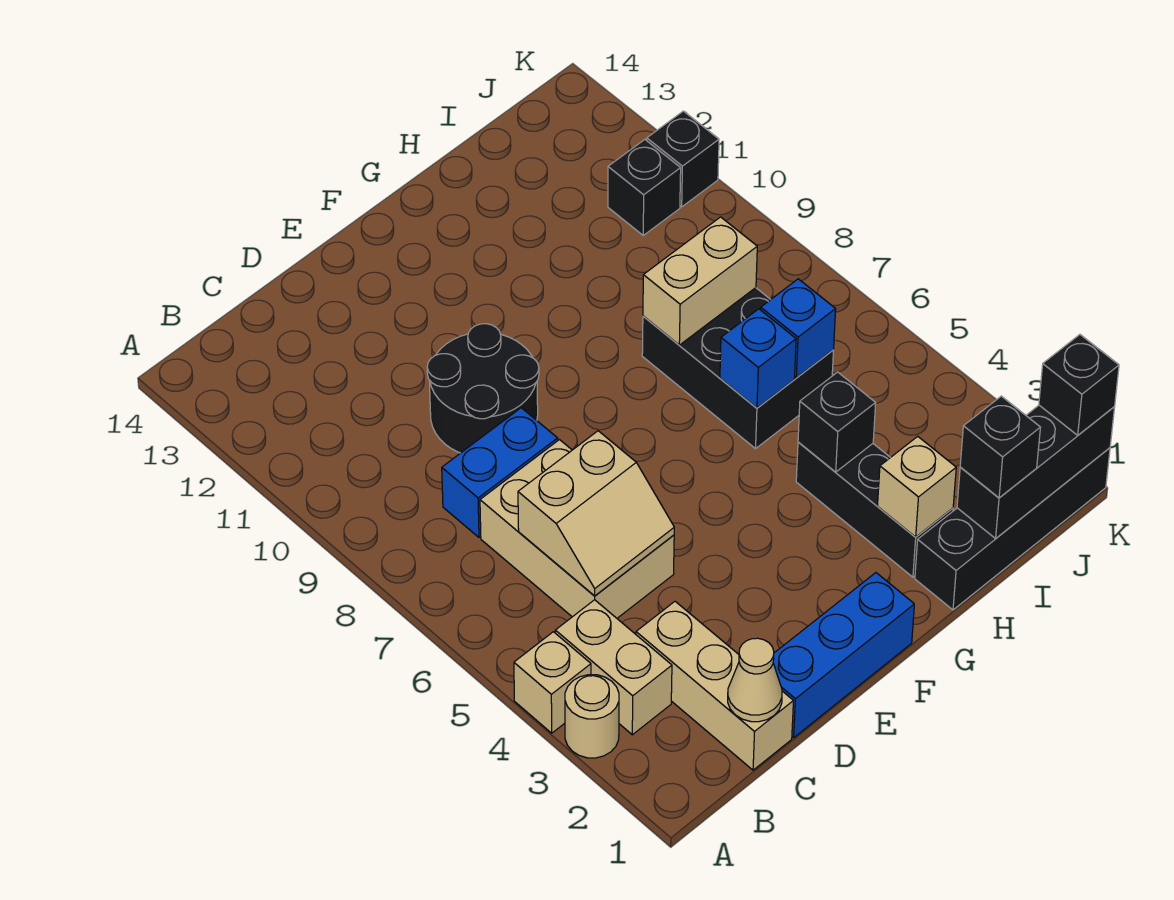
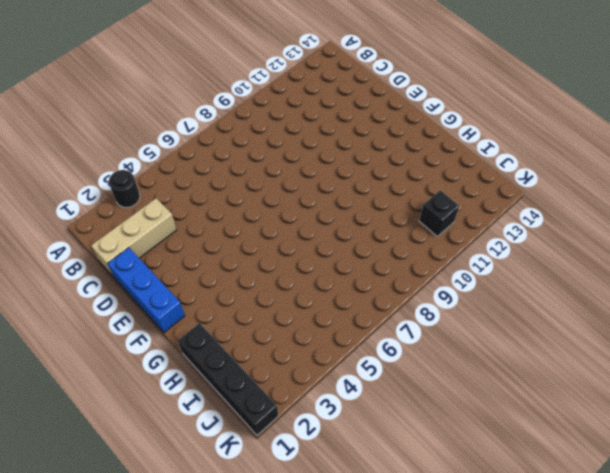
black round brick A3 level 1 -> tan round brick A3 level 1
none -> tan brick A4 level 1
none -> tan brick B3:B4 level 1
none -> tan brick C5:D7 level 1

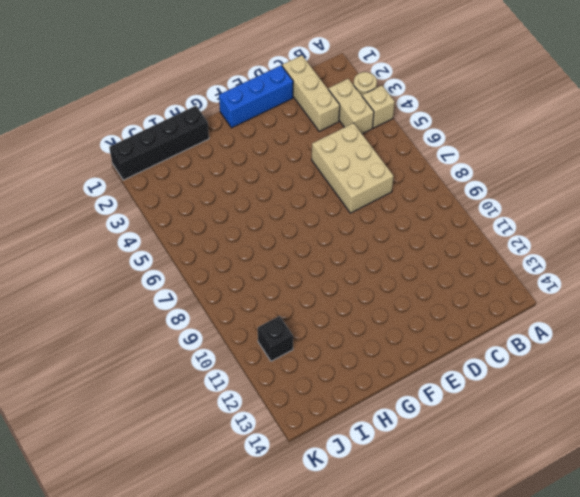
none -> blue brick C8:D8 level 1
none -> black round brick D9:E10 level 1
none -> black brick H2:H4 level 1

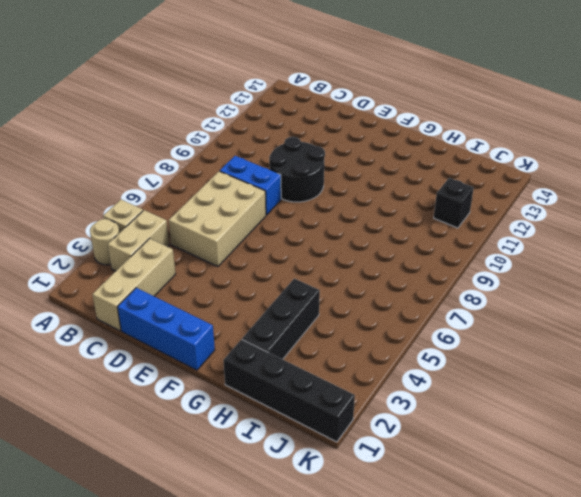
none -> black brick H6:I8 level 1
none -> black brick K11 level 1
none -> tan cone C1 level 2

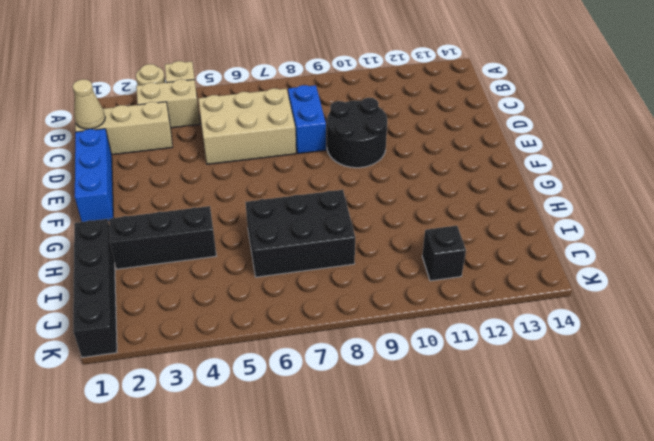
none -> black brick K11 level 1
none -> tan slope C5:D6 level 2 top 6
none -> tan brick H2 level 2

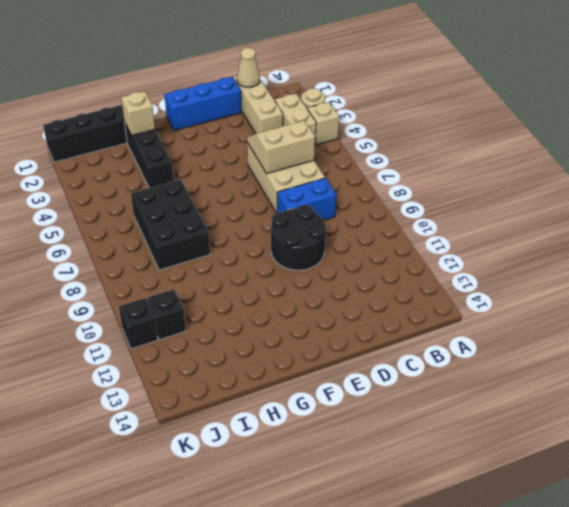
none -> black brick H4 level 2
none -> blue brick H6 level 2
none -> tan brick H8:I8 level 2

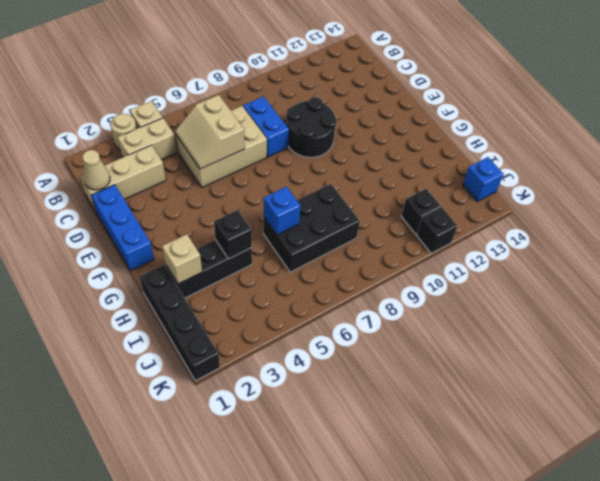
blue brick J14 level 1 -> blue brick I6 level 2
none -> tan brick H8:I8 level 2
none -> black brick I1:K1 level 2
none -> black brick I1 level 3

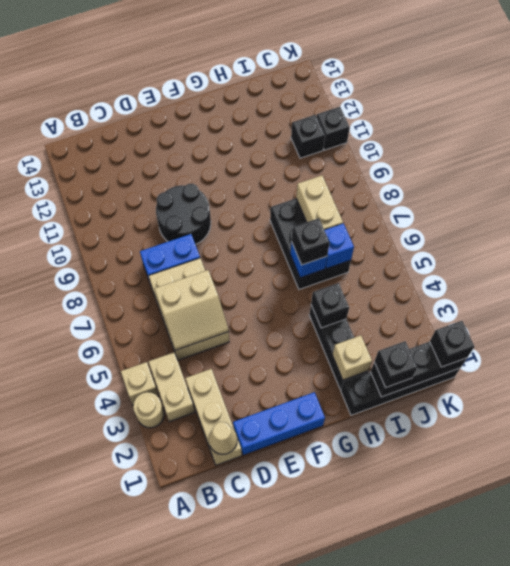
black brick H6 level 3 -> none
tan brick I7:I8 level 2 -> tan brick H8:I8 level 2

